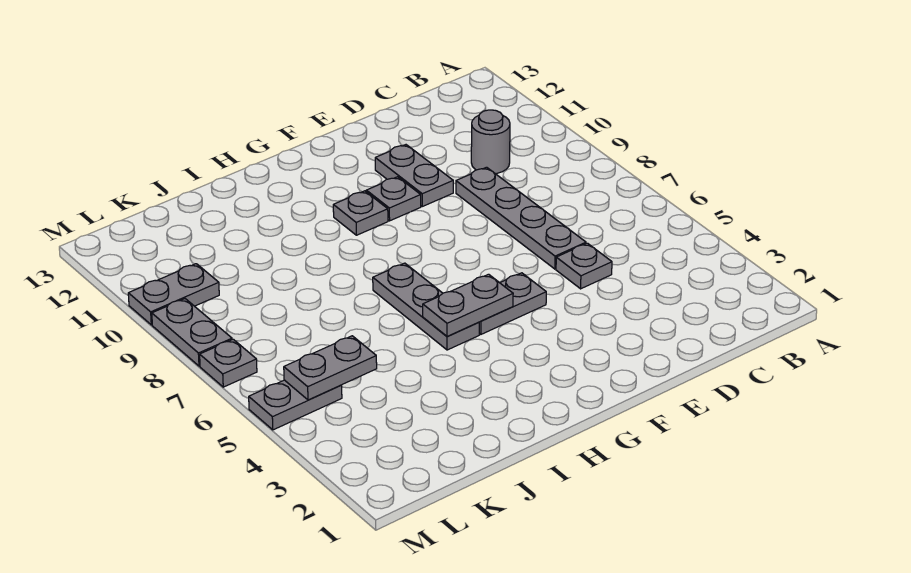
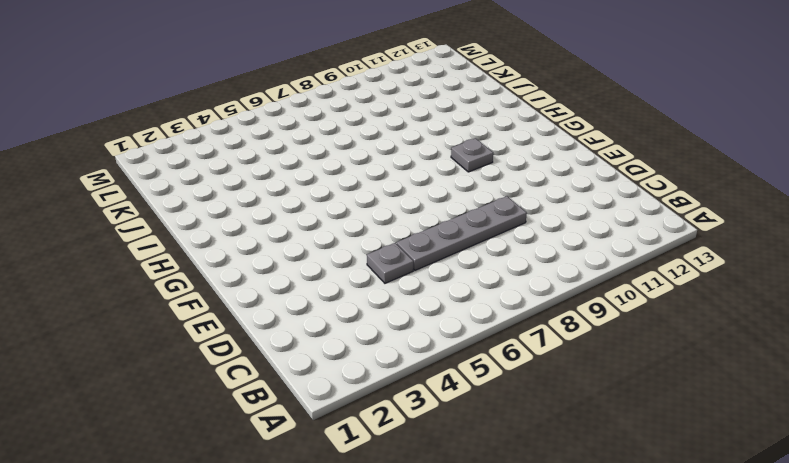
none -> grey round brick C10 level 1
none -> grey plate E10:E11 level 1
none -> grey plate F5:G5 level 1

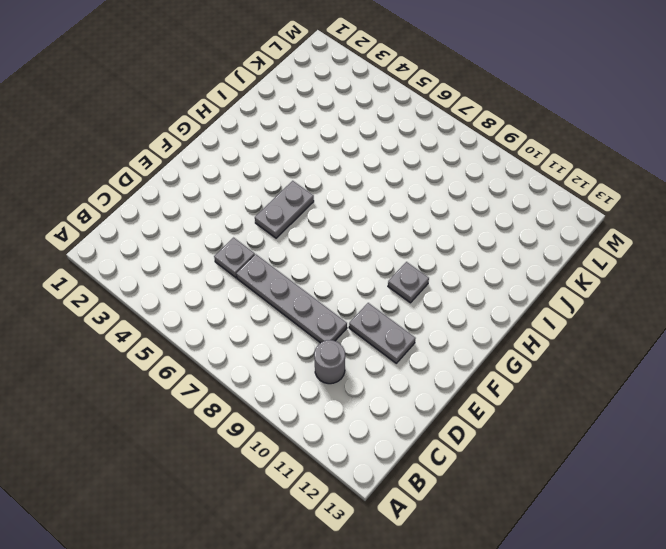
none -> grey plate F10 level 1
none -> grey plate H5:H7 level 1
none -> grey plate L5:M5 level 1

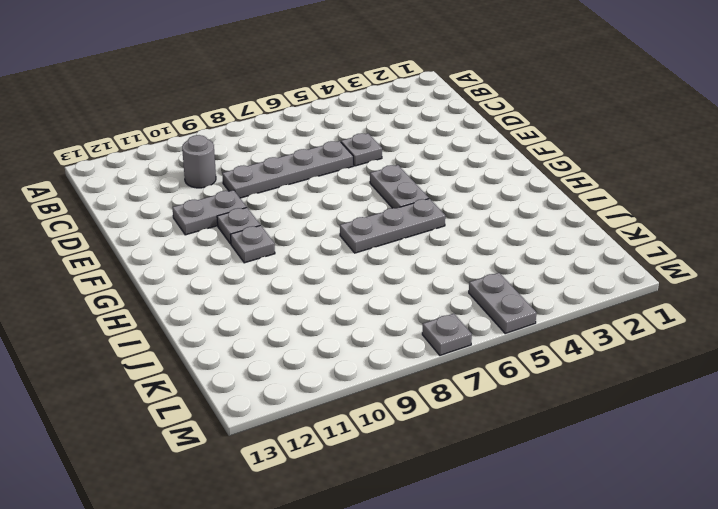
none -> grey plate L10:M10 level 1
none -> grey plate M8:M9 level 1
none -> grey plate G5:H5 level 2

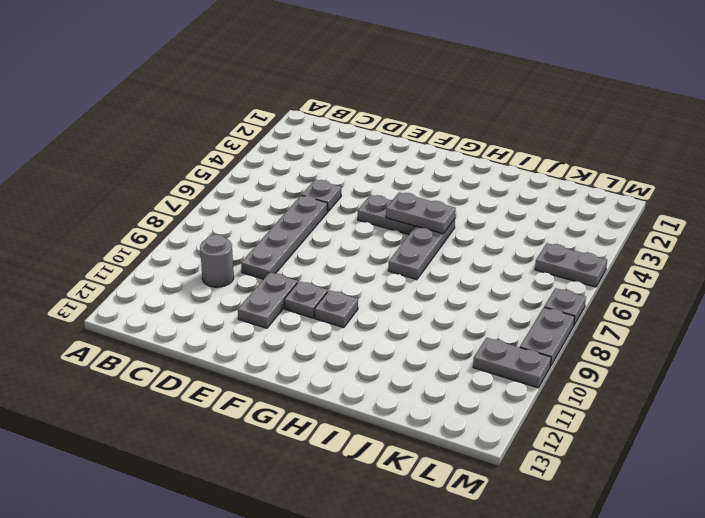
none -> grey plate K5:L5 level 2

